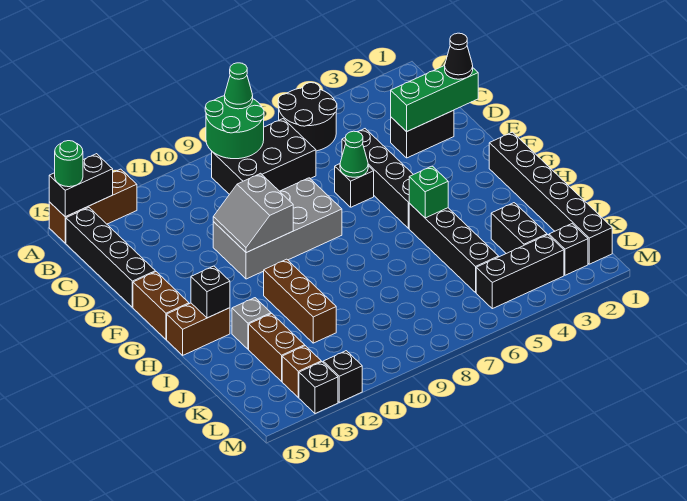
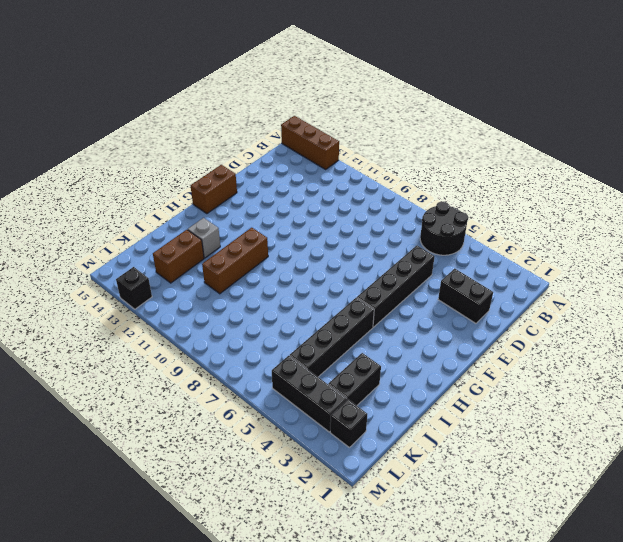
none -> black brick B7:C9 level 1
none -> black brick B15:E15 level 1
none -> black brick E6 level 1
none -> grey brick E8:F11 level 1

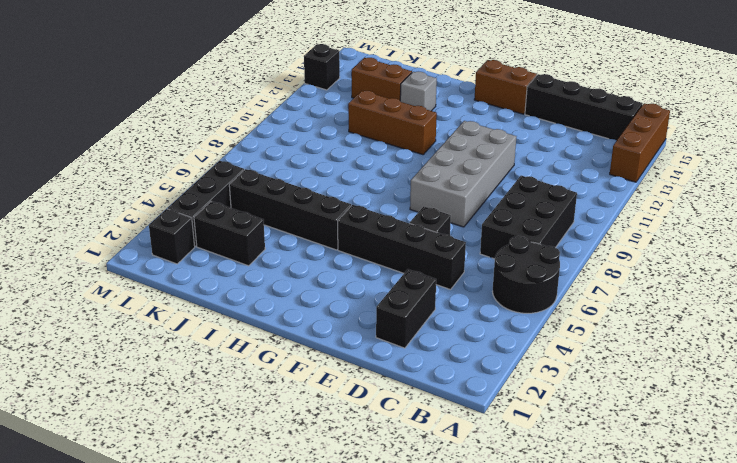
none -> black brick G1:L1 level 1
none -> brown brick H14:H15 level 1
none -> brown brick L13 level 1
none -> black brick M12 level 1

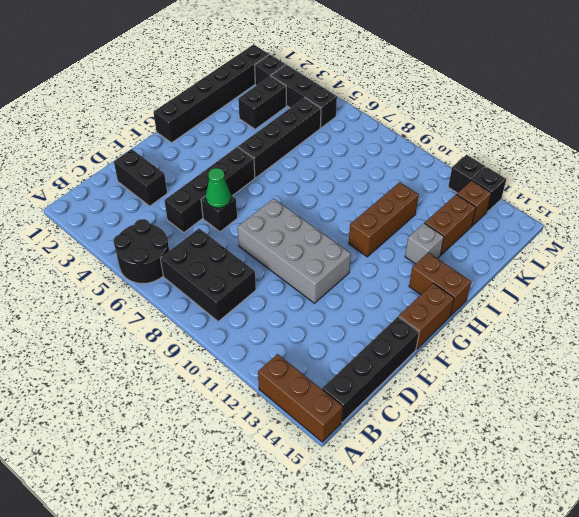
none -> green round brick A8:B9 level 2
none -> black brick A14:A15 level 2
none -> green brick D1:D3 level 2
none -> grey slope E10:F11 level 2 top 10

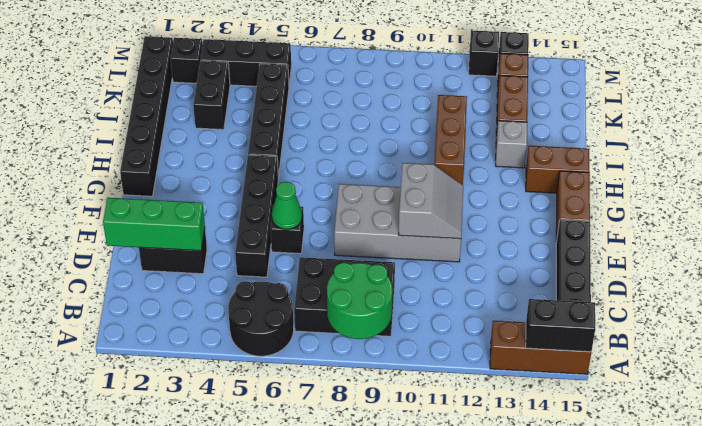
none -> green brick H5 level 2
none -> black brick H14 level 2
none -> green cone A8 level 3
none -> green round brick A15 level 3

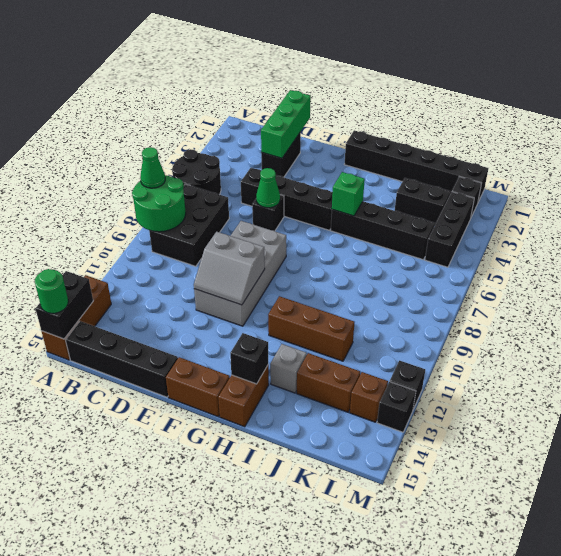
none -> black cone D1 level 3

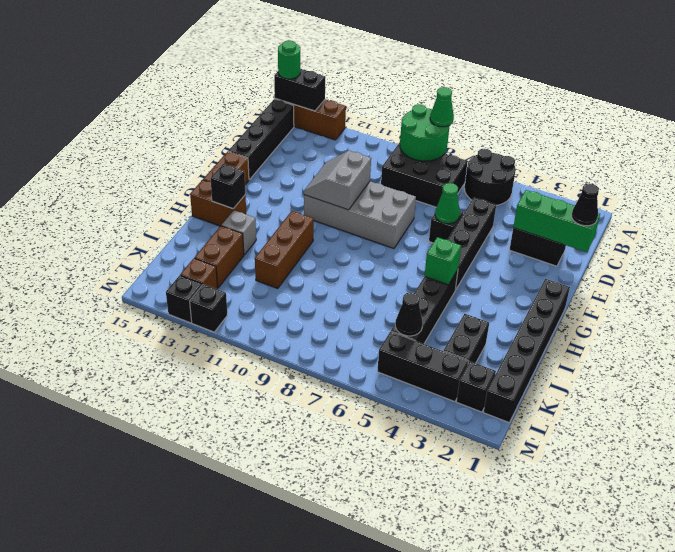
black cone K5 level 2 -> none

